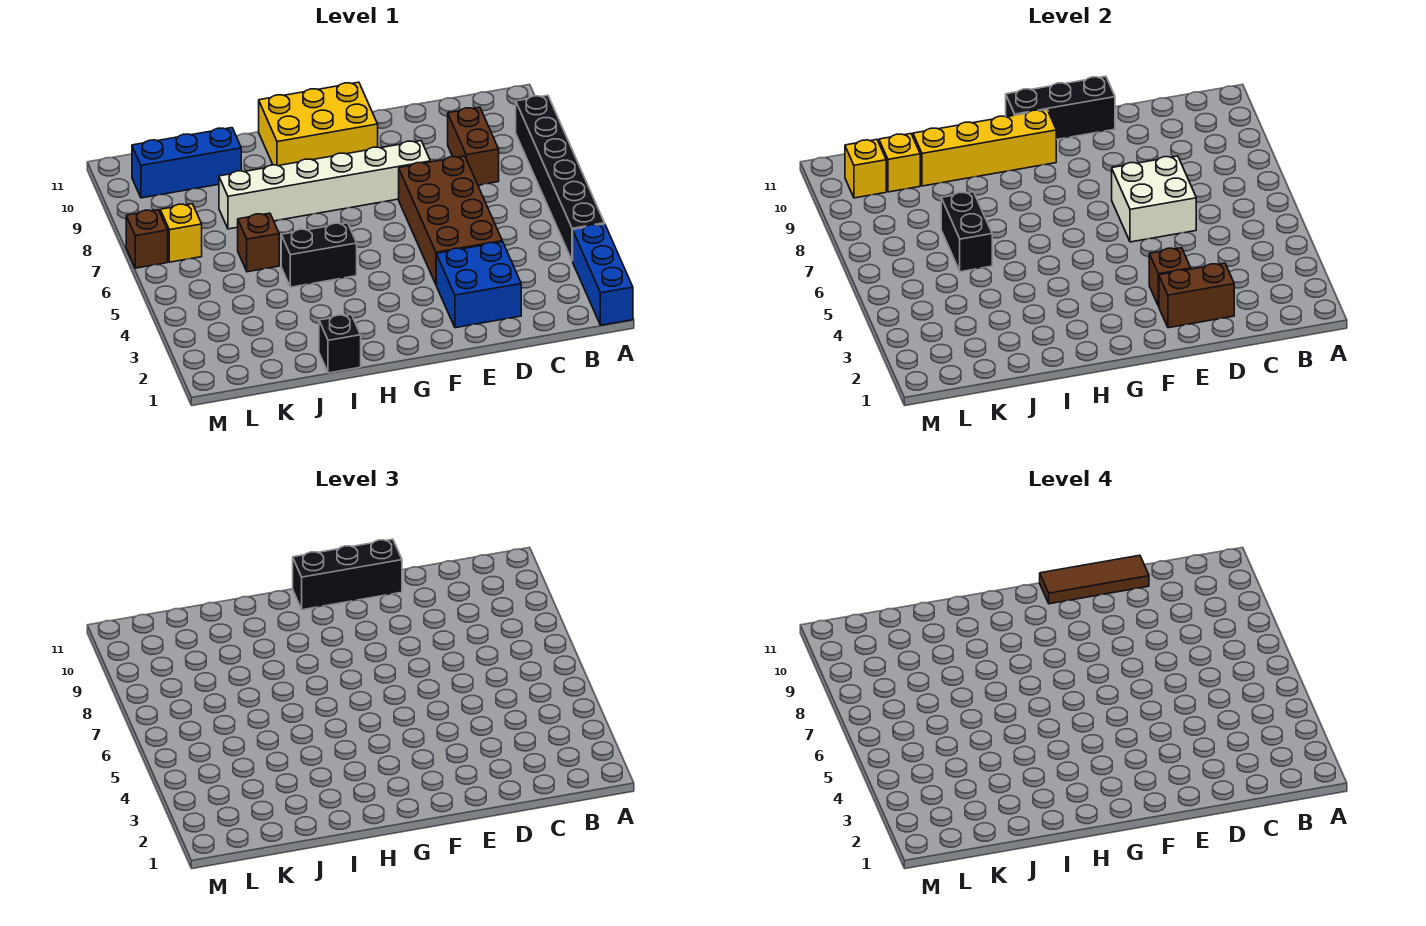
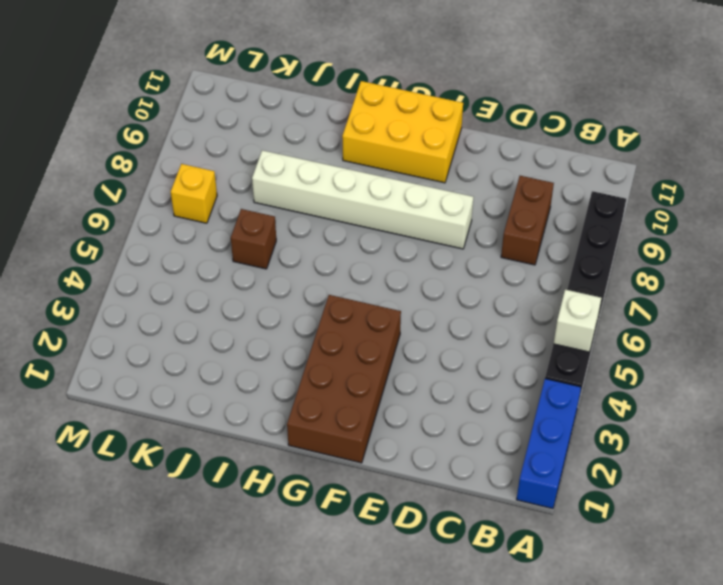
white brick A5 level 2 -> none
brown brick F1:G4 level 1 -> brown brick D4:E7 level 1
none -> blue brick D2:E3 level 1
none -> black brick H5:I5 level 1
none -> black brick I1 level 1

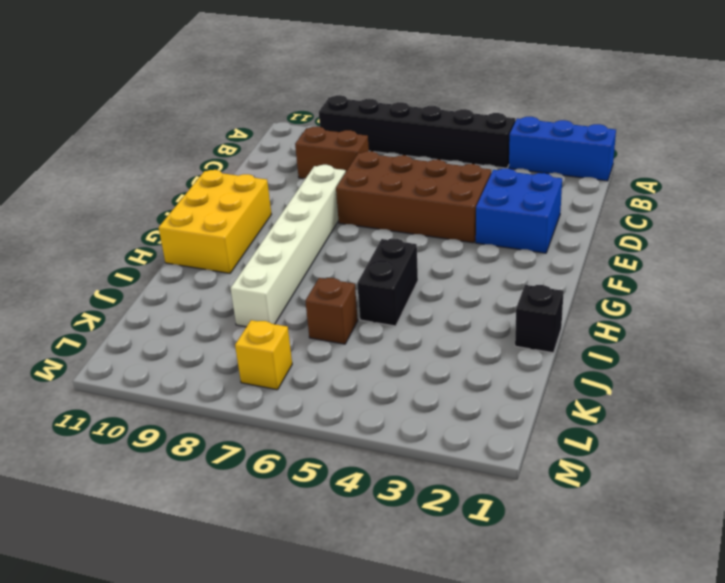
none -> blue brick J10:L10 level 1
none -> brown brick M7 level 1
none -> brown brick D2:E2 level 2

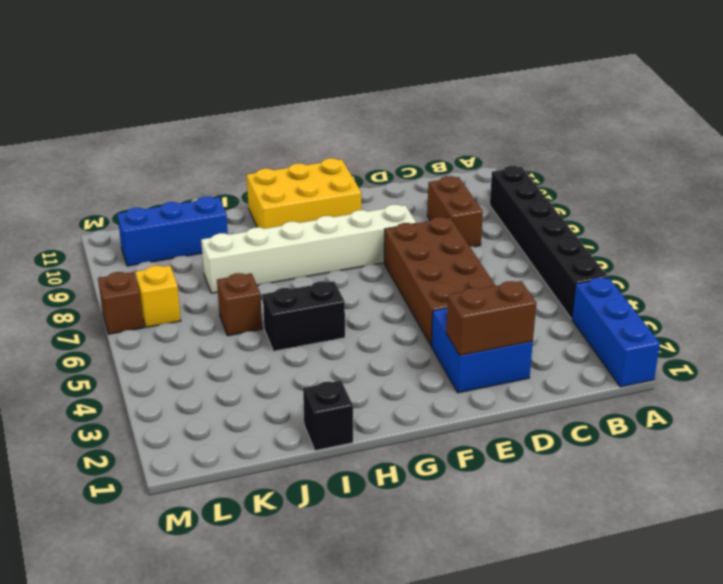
none -> white brick D6:E7 level 2
none -> brown brick E3 level 2
none -> black brick E11:G11 level 2

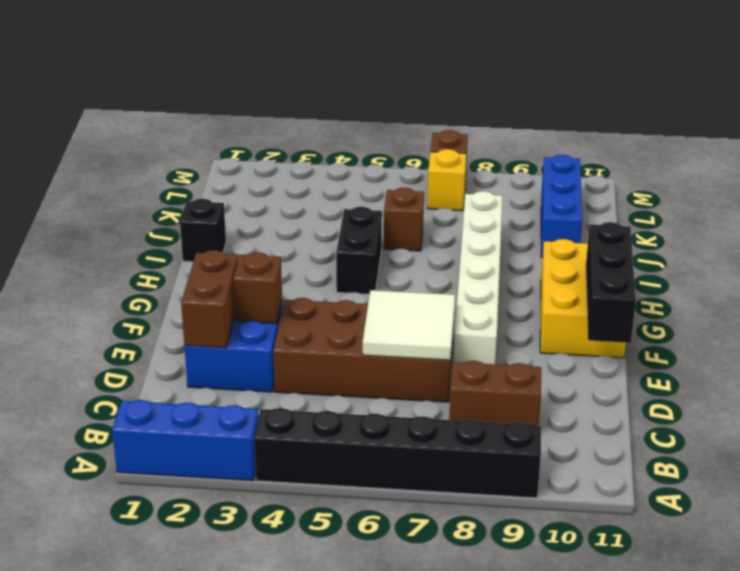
white tile D6:E7 level 2 -> white brick D6:E7 level 2
none -> yellow brick G10:J10 level 2
none -> black brick J6:J7 level 2
none -> yellow brick K10 level 2

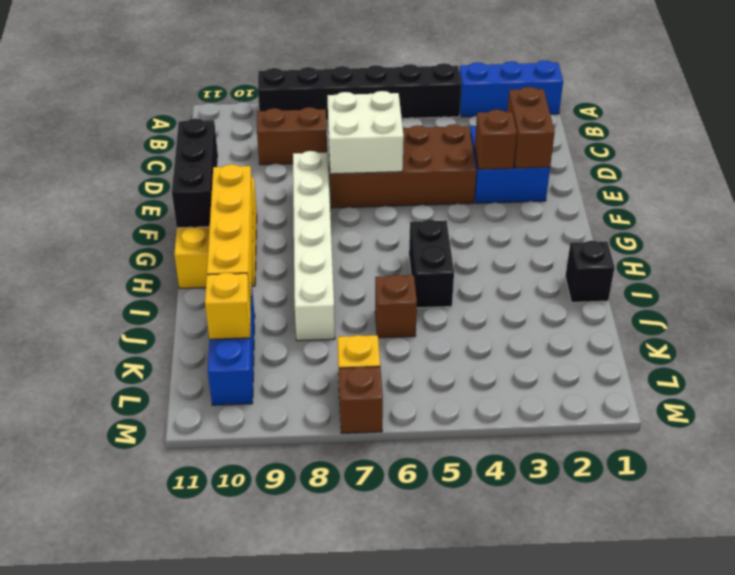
none -> black brick J6:J7 level 2
none -> yellow brick L10 level 2
none -> black brick E11:G11 level 3

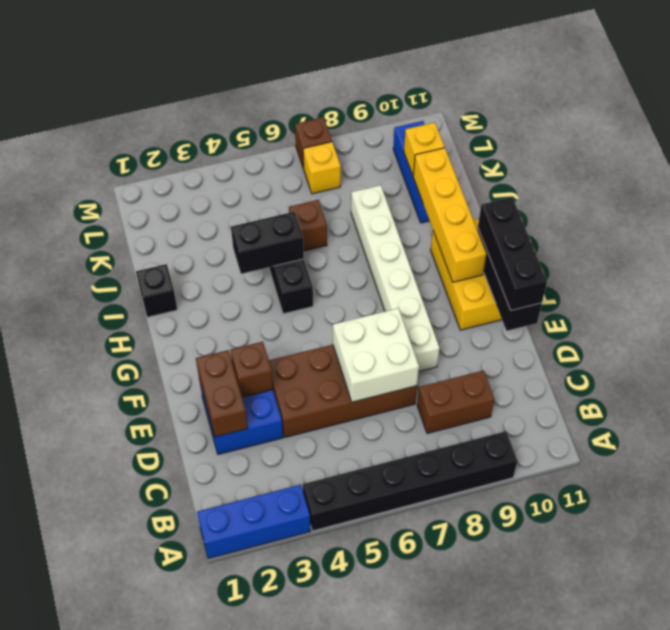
black brick I4:I5 level 2 -> black brick J6:J7 level 2
none -> yellow brick L10 level 2
none -> brown tile D11:F11 level 4

